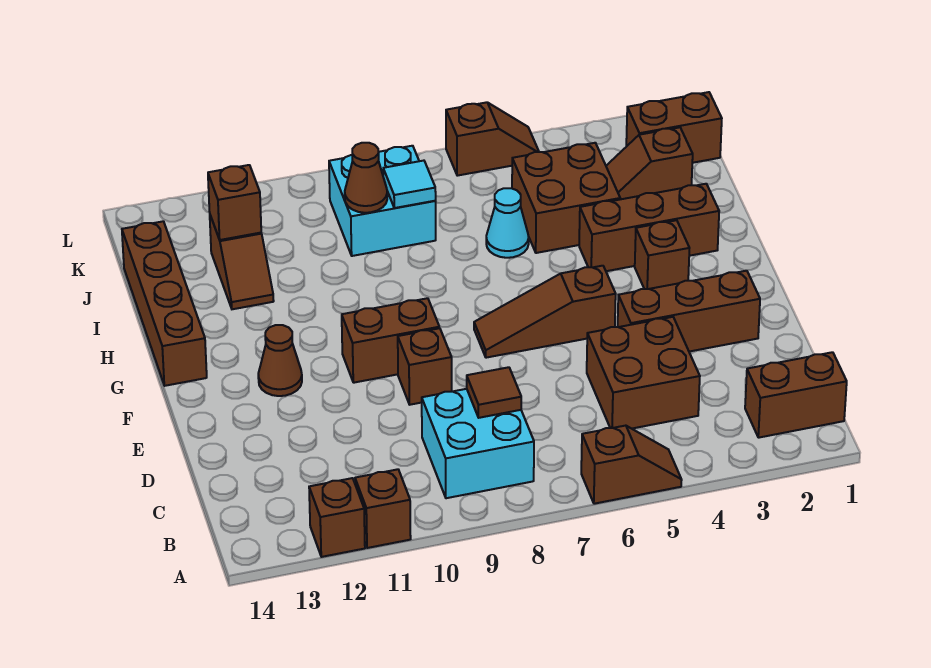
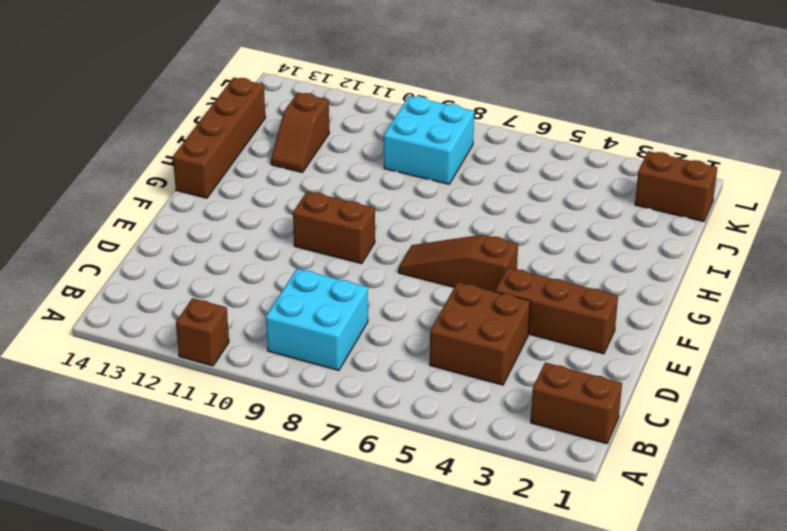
none -> brown slope A5:A6 level 1 top 6
none -> brown brick A12 level 1
none -> brown brick E9 level 1

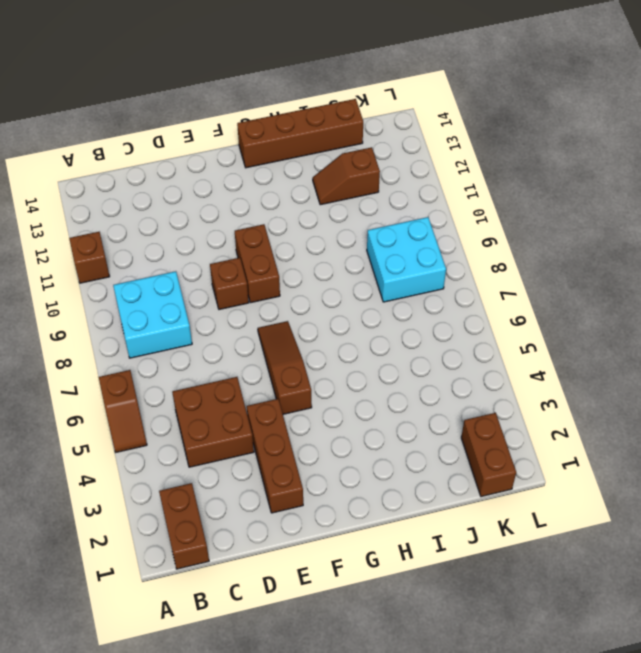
none -> brown brick A12 level 1
none -> brown cone F12 level 1
none -> brown brick G3 level 1

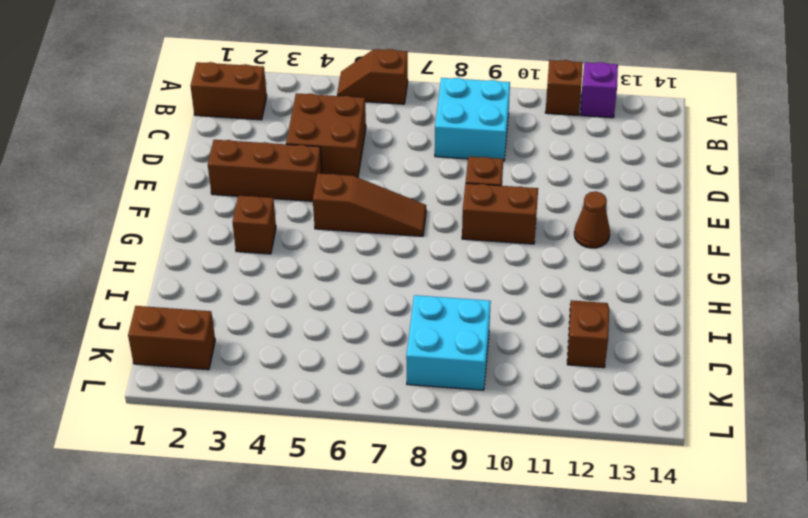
purple brick A12 level 1 -> brown brick A12 level 1
none -> brown brick G14:J14 level 1
none -> brown brick H2:H4 level 1
none -> brown brick I4:J5 level 1

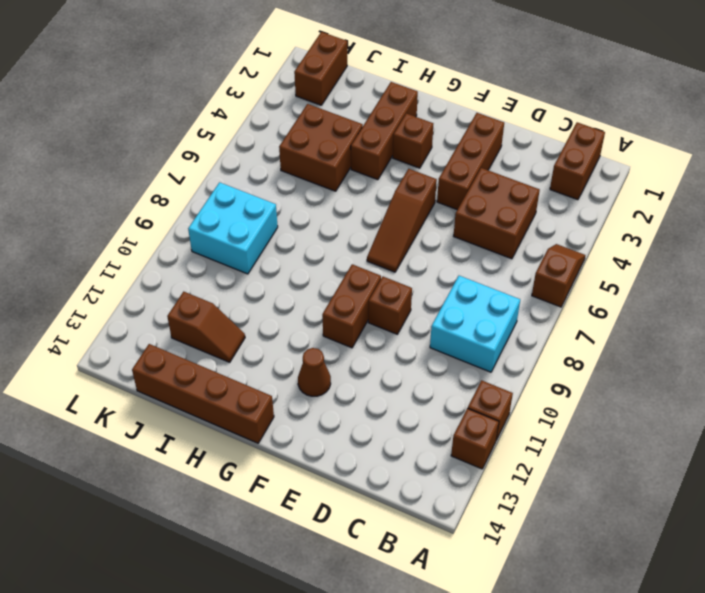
none -> cyan cone I6 level 1
none -> brown slope J2:J3 level 1 top 2
none -> brown slope L5:L6 level 1 top 6

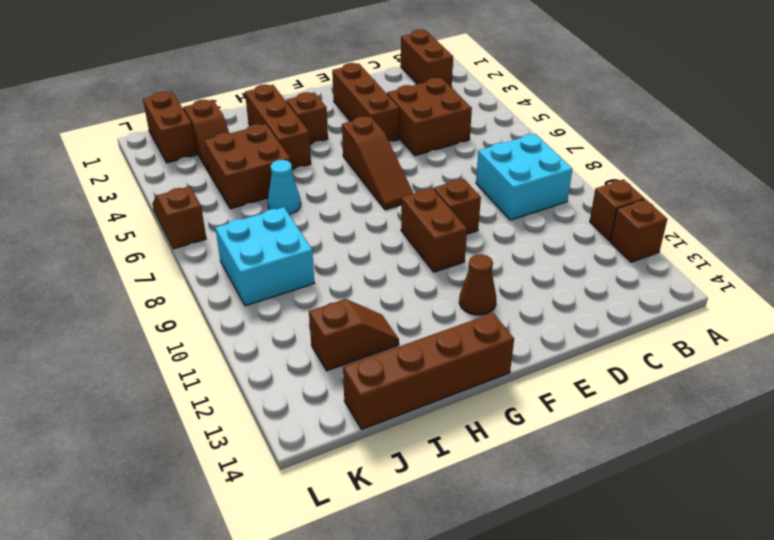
none -> brown slope A5:A6 level 1 top 6
none -> brown tile C8 level 2
none -> cyan tile J8 level 2

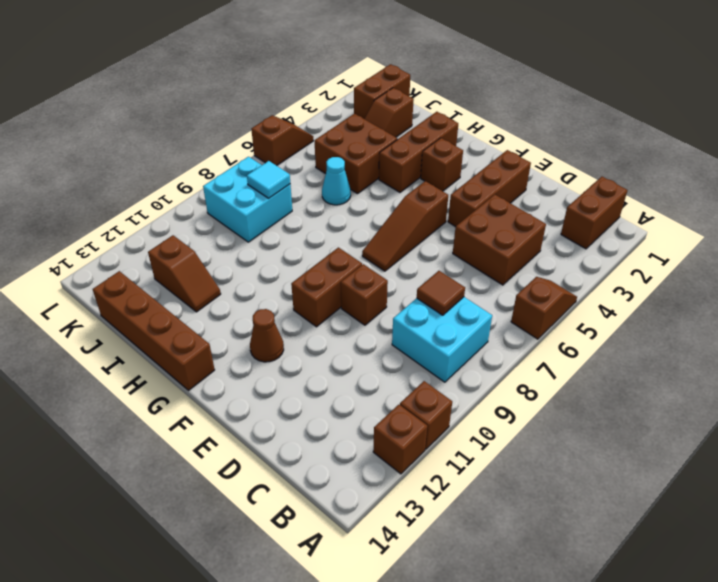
none -> brown cone J9 level 2
none -> brown brick J12 level 2

